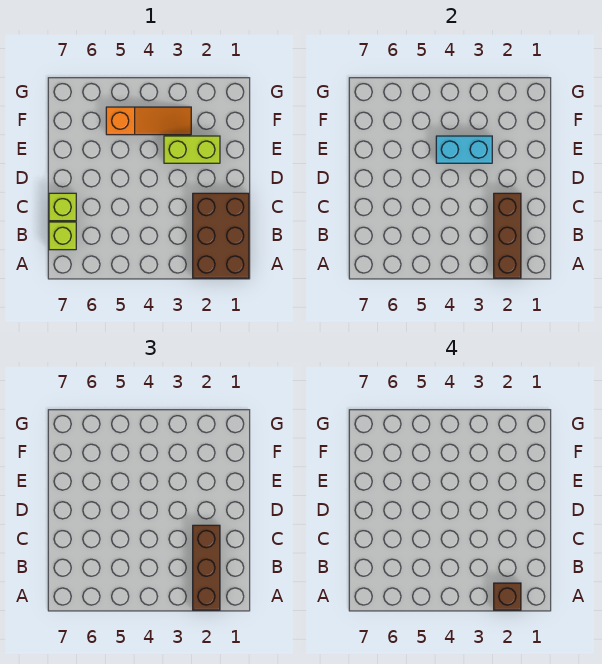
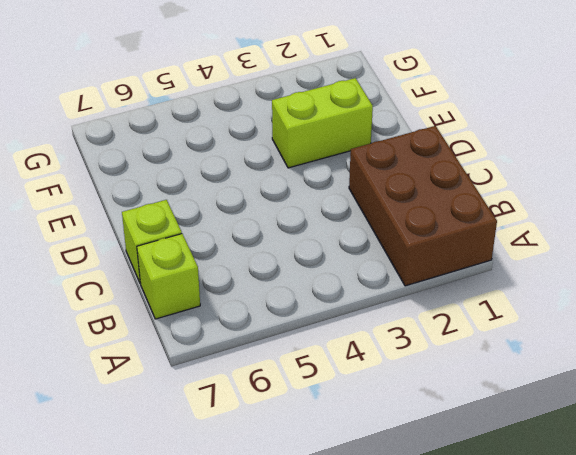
none -> orange slope F3:F5 level 1 top 5
none -> brown brick A2:C2 level 2

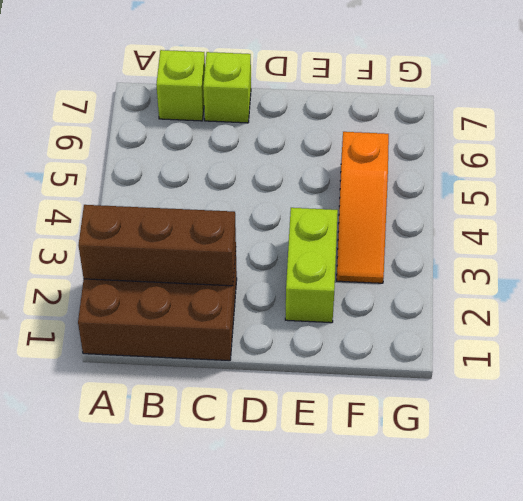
none -> cyan brick E3:E4 level 2
none -> brown brick A2:C2 level 3

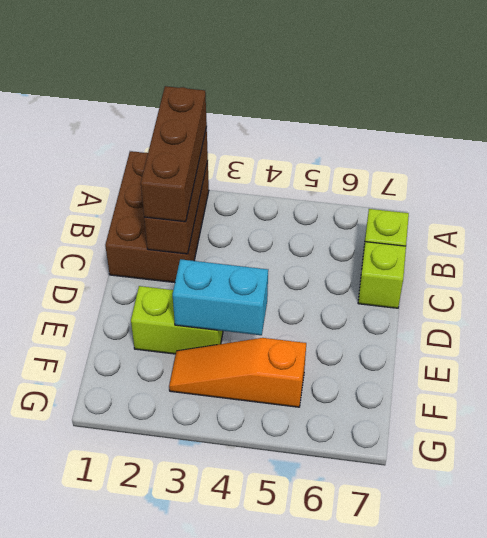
none -> brown brick A2 level 4

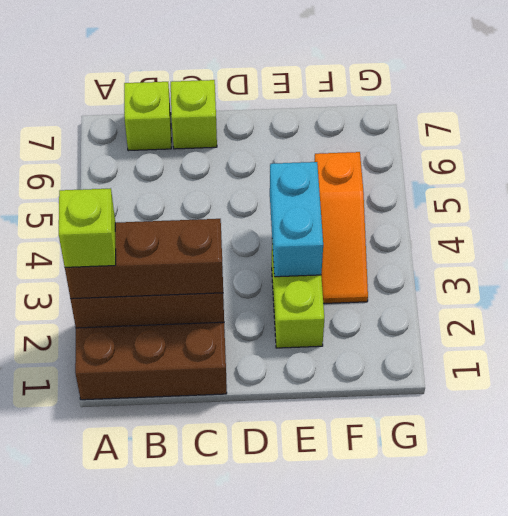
lime brick A2 level 4 -> brown brick A2 level 4

